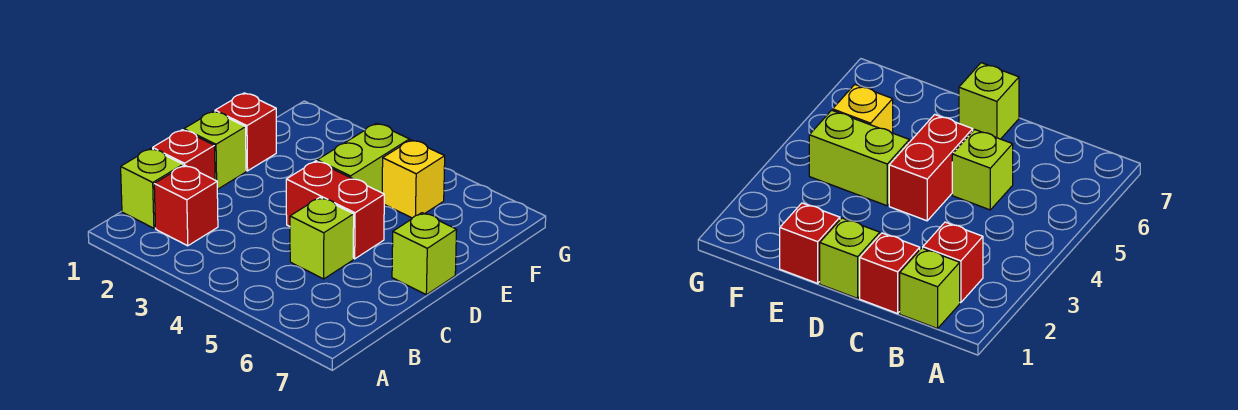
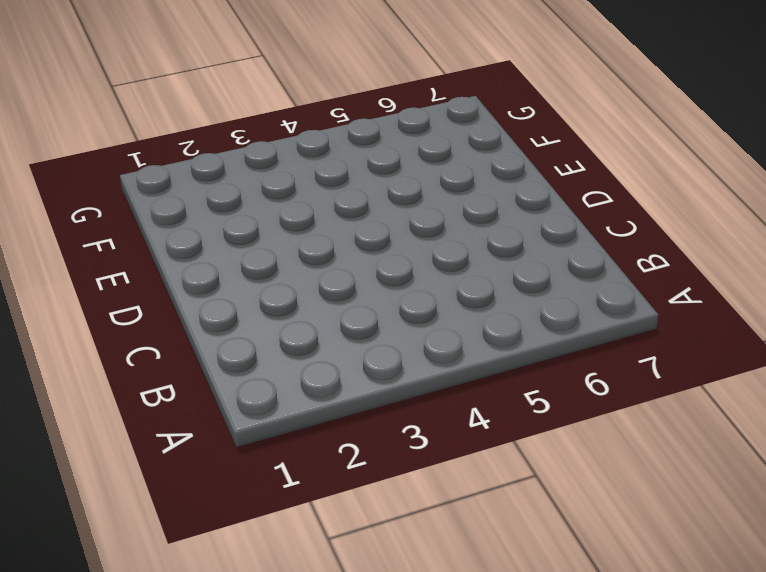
none -> lime brick B1 level 1
none -> red brick B2 level 1

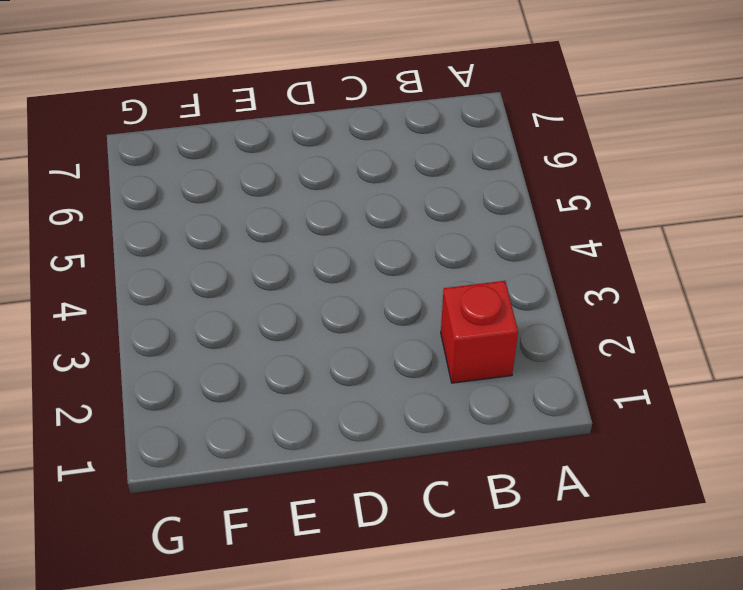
none -> lime brick B1 level 1
none -> red brick C1 level 1

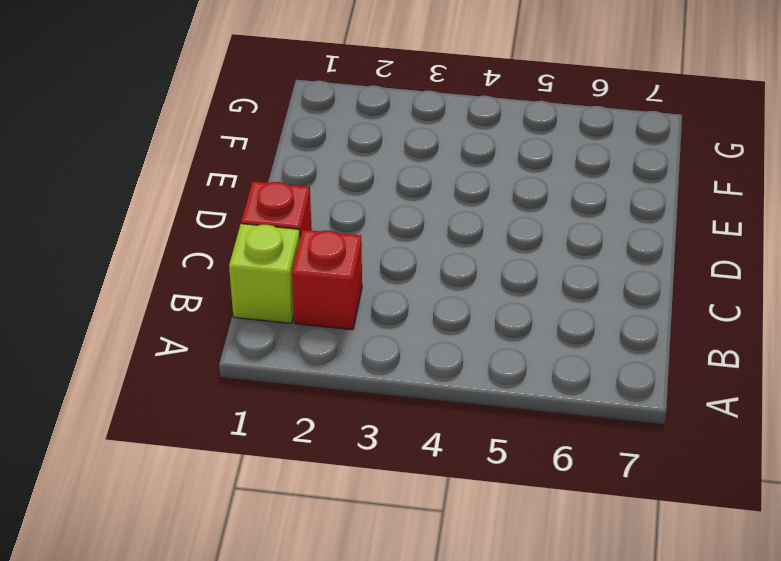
none -> lime brick C5 level 1
none -> lime brick D1 level 1

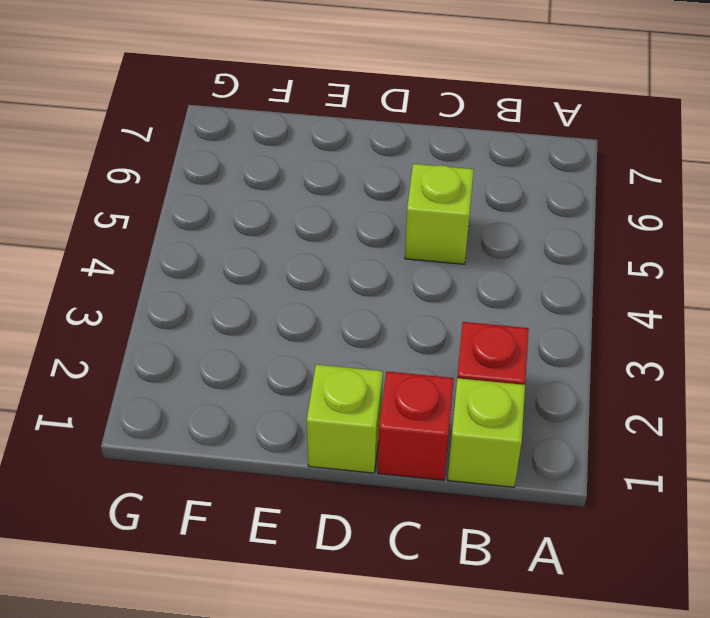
none -> red brick D4:D5 level 1
none -> lime brick D7 level 1

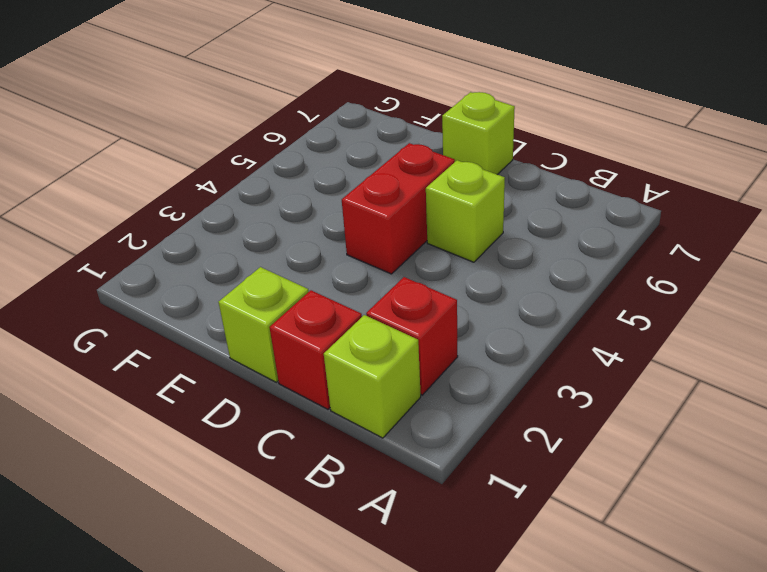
none -> red brick E1 level 1
none -> lime brick E4:F4 level 1

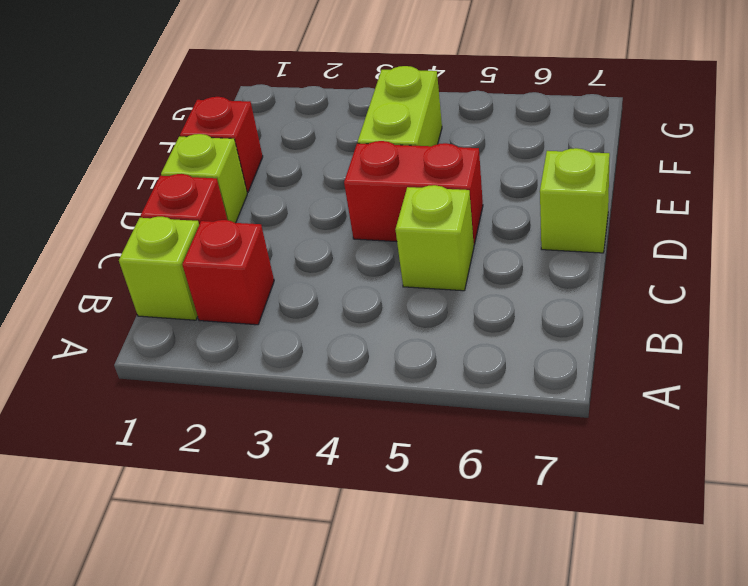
none -> yellow brick F5 level 1

